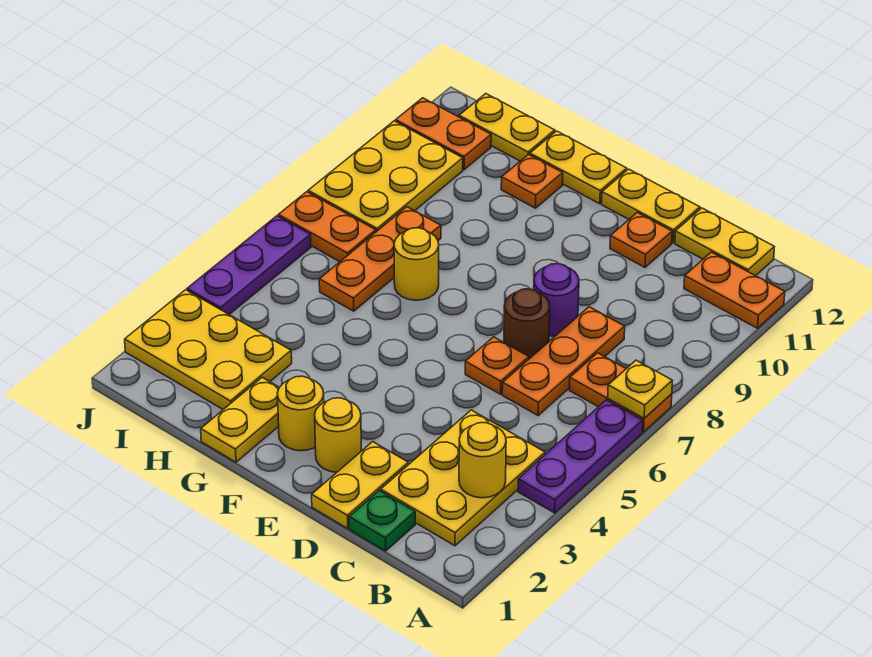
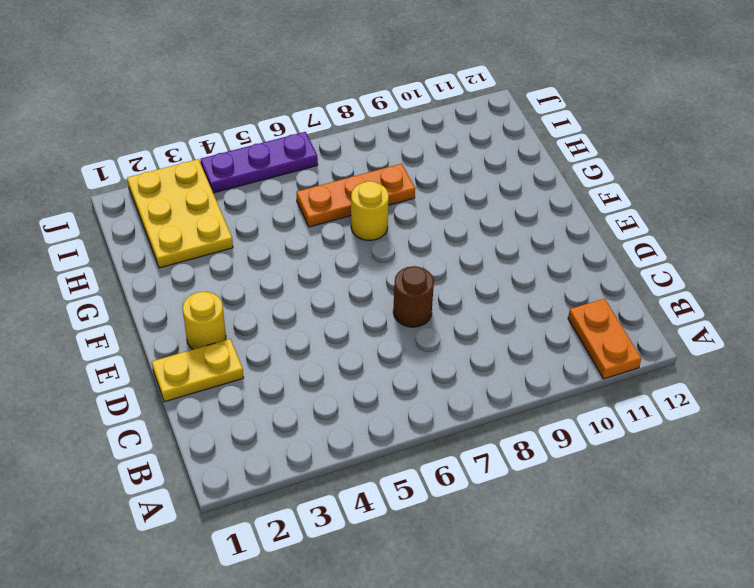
none -> purple plate A4:A6 level 1
none -> orange plate A7:B7 level 1
none -> yellow plate B2:C4 level 1

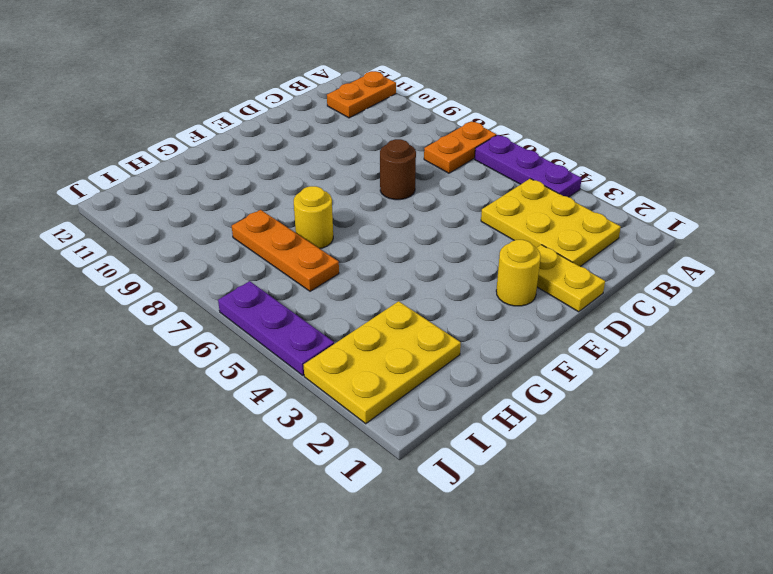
none -> yellow plate B12:C12 level 1
none -> green plate C1 level 1
none -> orange plate C6:C8 level 1

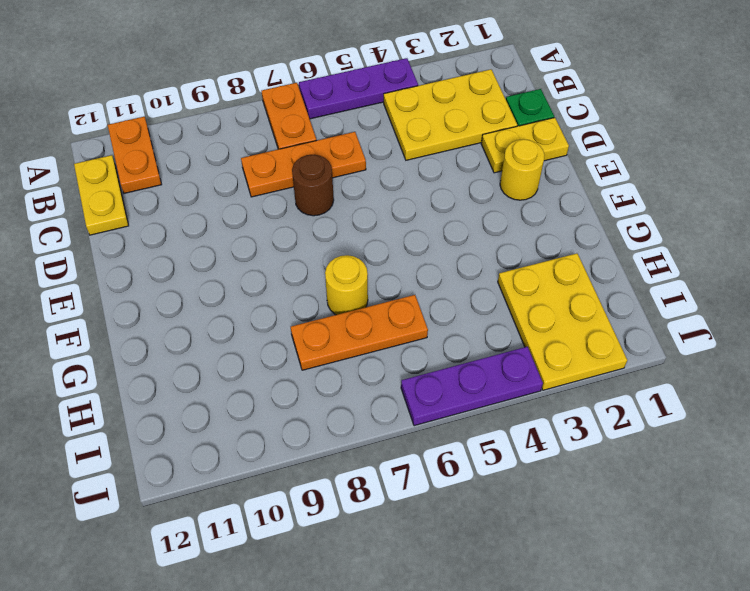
none -> orange plate D6 level 1
none -> purple round brick D8 level 1
none -> orange plate D11 level 1

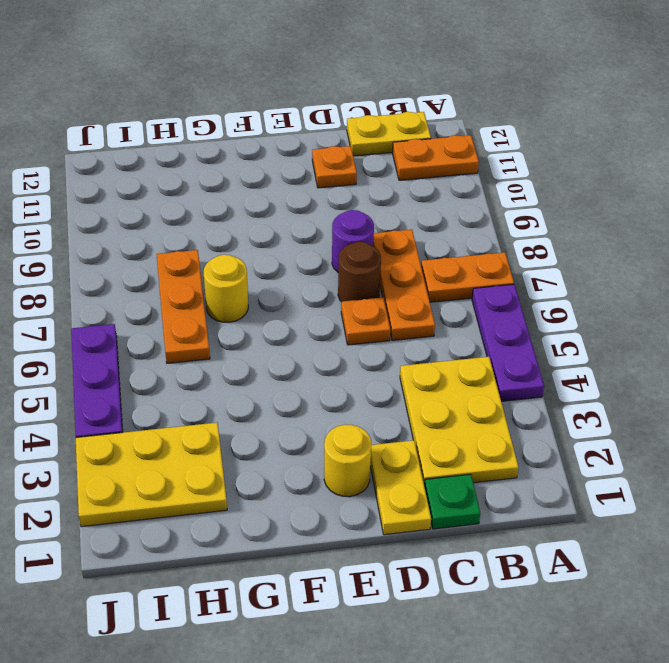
none -> yellow plate D12:E12 level 1
none -> yellow round brick F2 level 1
none -> yellow plate F12:G12 level 1

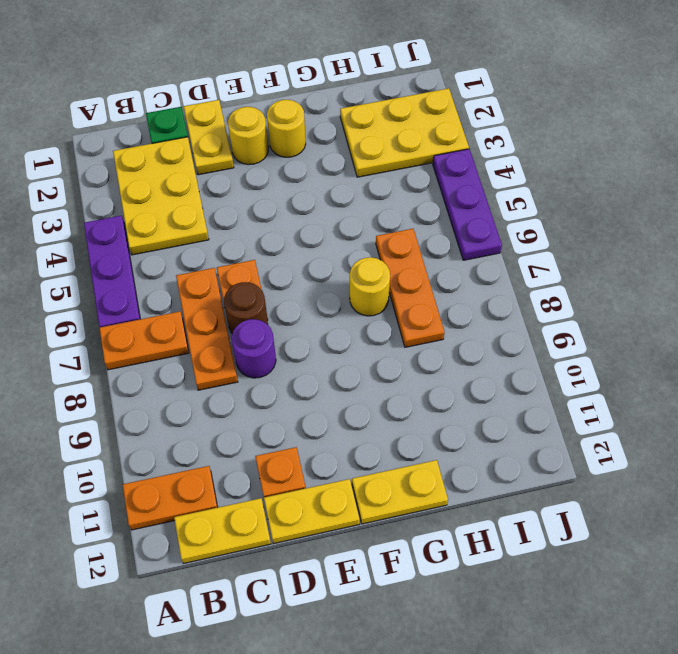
none -> yellow plate G1:G2 level 1
none -> orange plate G11 level 1
none -> yellow plate H12:I12 level 1

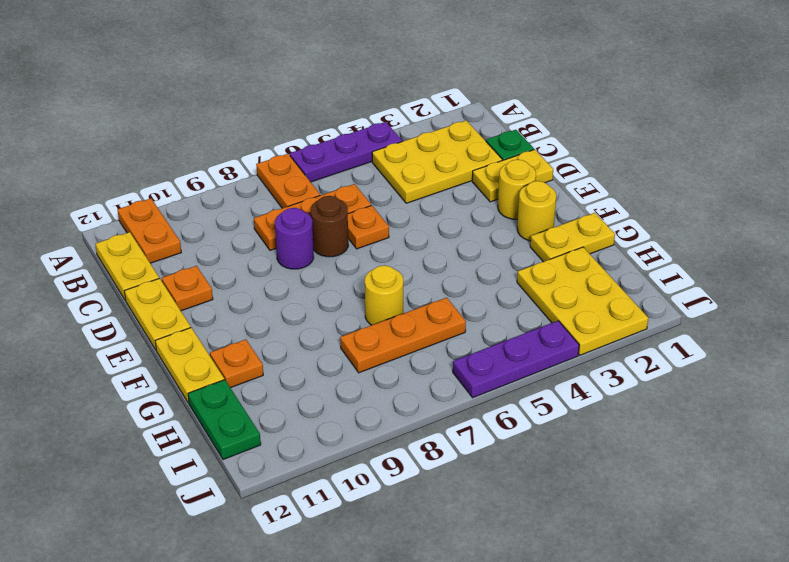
green plate H12:I12 level 1 -> yellow plate H12:I12 level 1
none -> orange plate I7:J7 level 1
none -> yellow plate I8:J10 level 1
none -> orange plate I11:J11 level 1

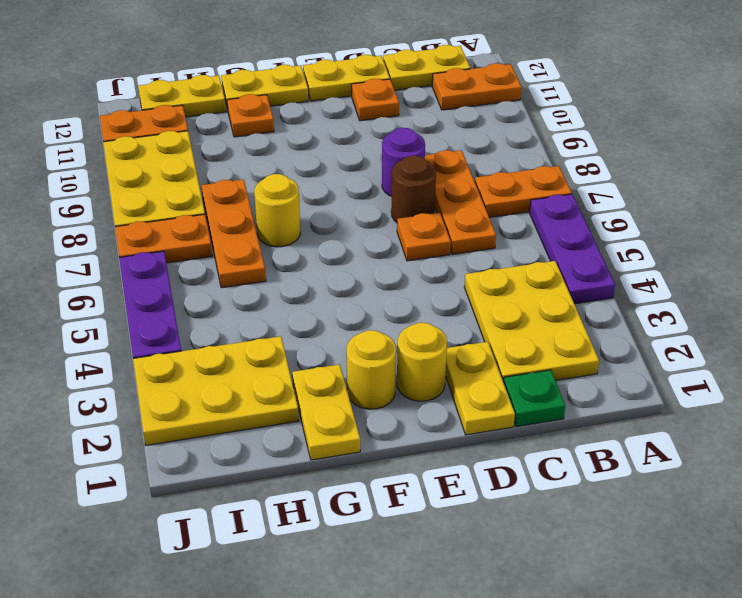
none -> yellow plate A7 level 2
none -> yellow round brick B3 level 2

